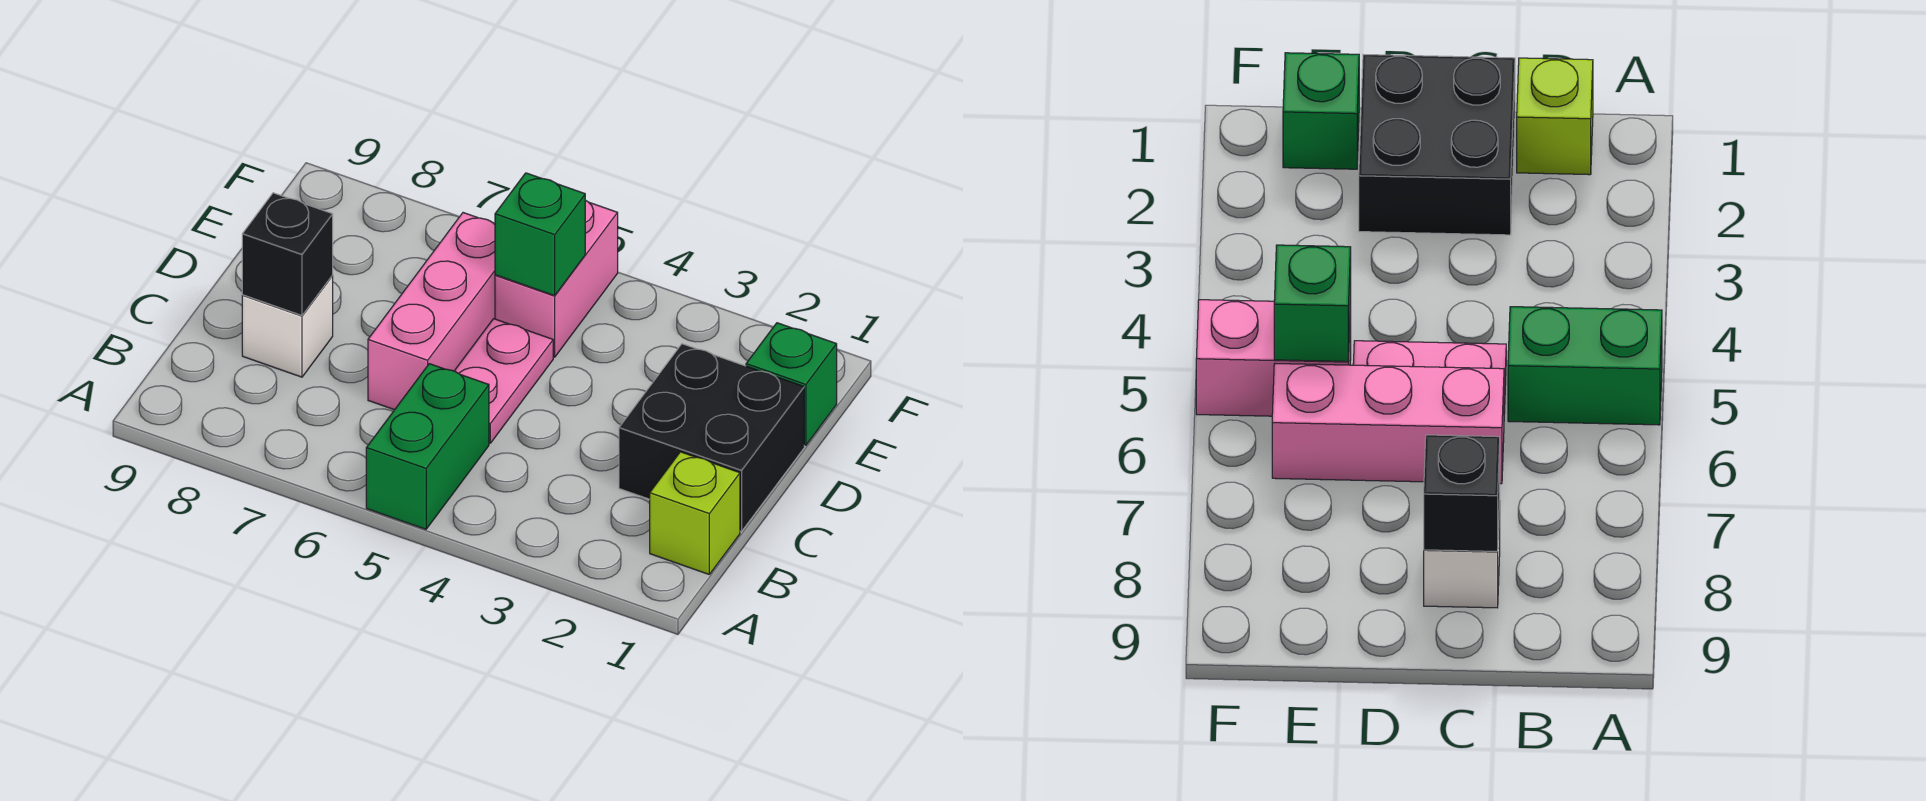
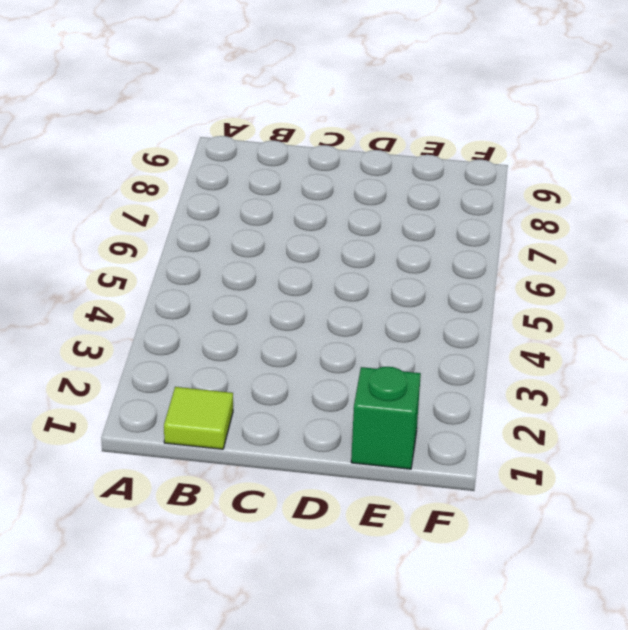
lime tile B1 level 1 -> lime brick B1 level 1
none -> green brick A5:B5 level 1
none -> black brick C1:D2 level 1

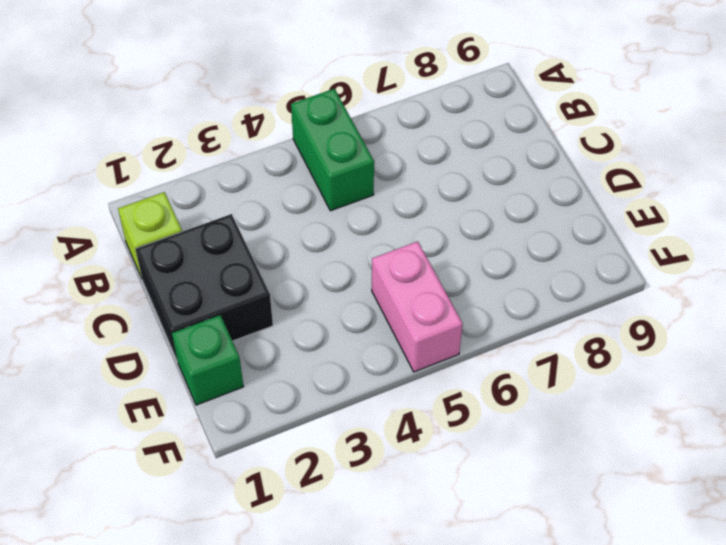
none -> pink plate C5:D5 level 1
none -> pink brick C6:E6 level 1

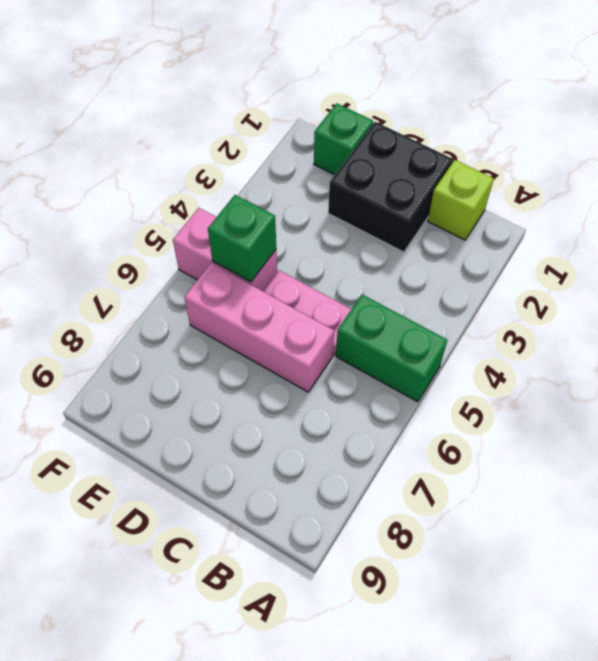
none -> white brick C8 level 1
none -> black brick C8 level 2

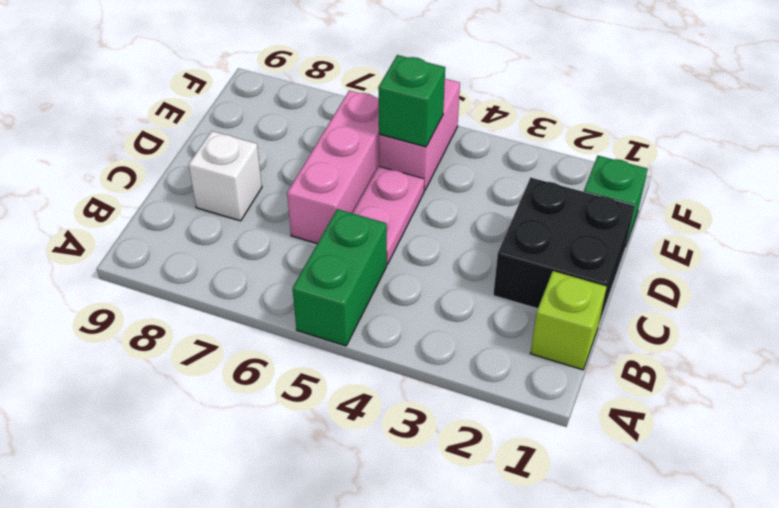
none -> black brick C8 level 2

